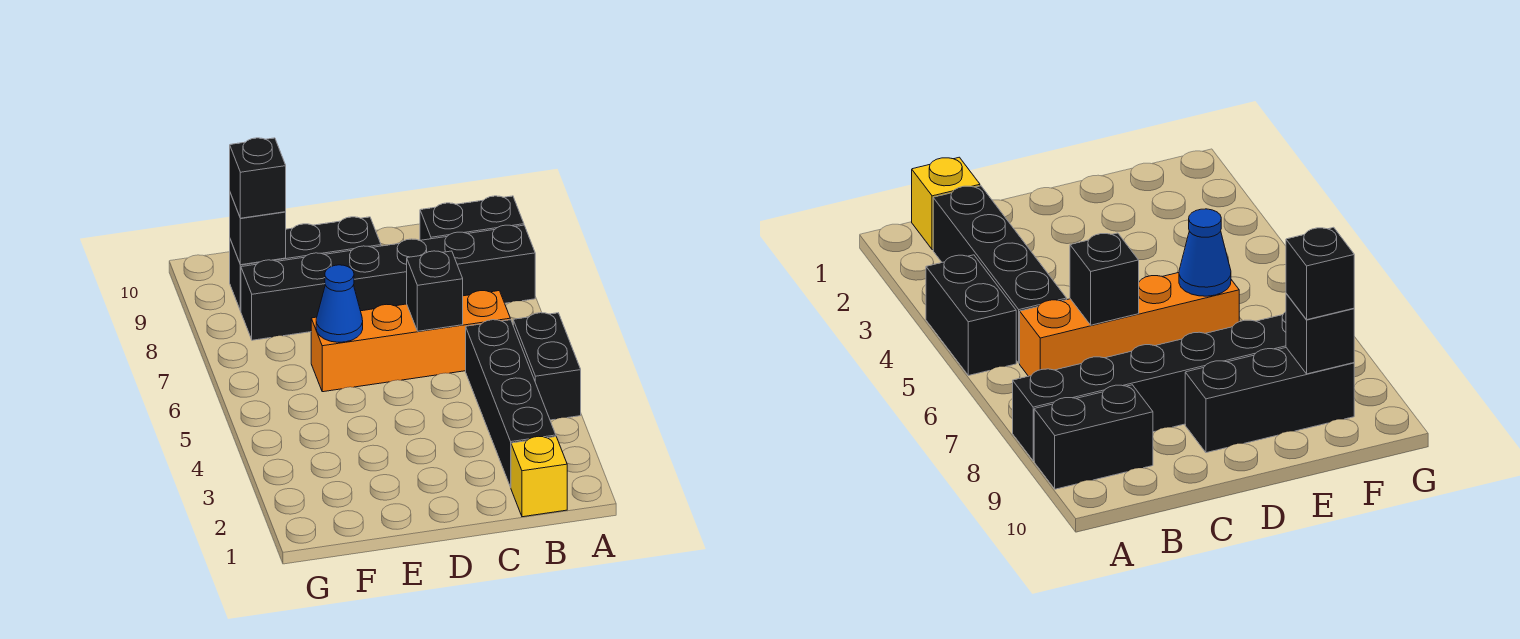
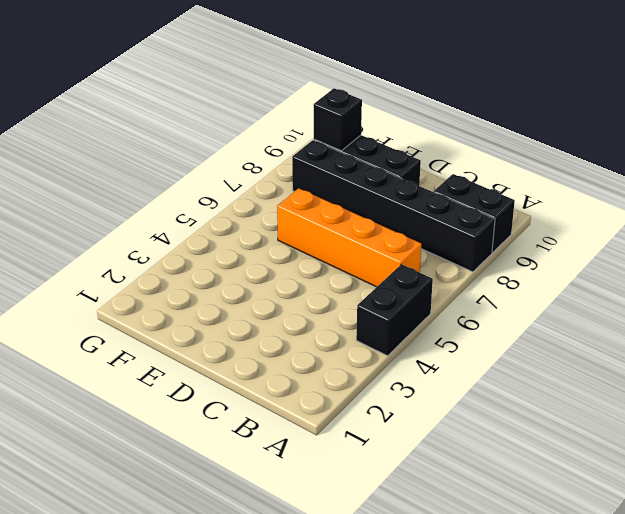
none -> yellow brick B1 level 1
none -> black brick B2:B5 level 1

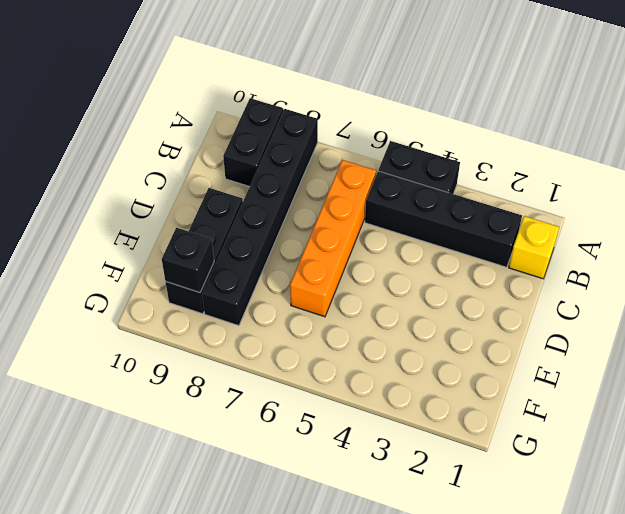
none -> black brick C6 level 2
none -> blue cone E6 level 2

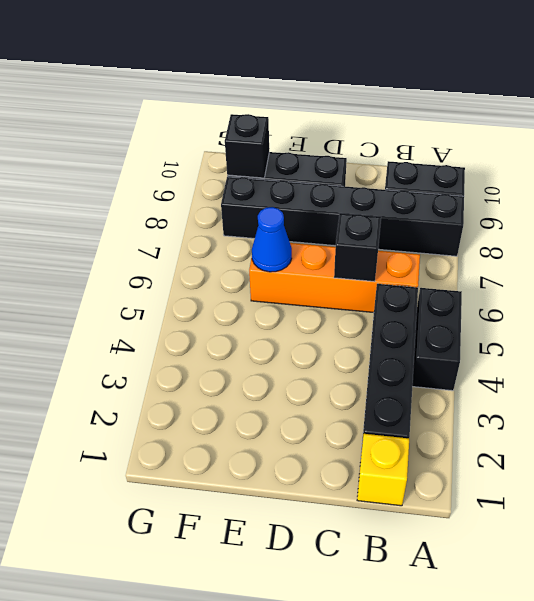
none -> black brick F9 level 3

